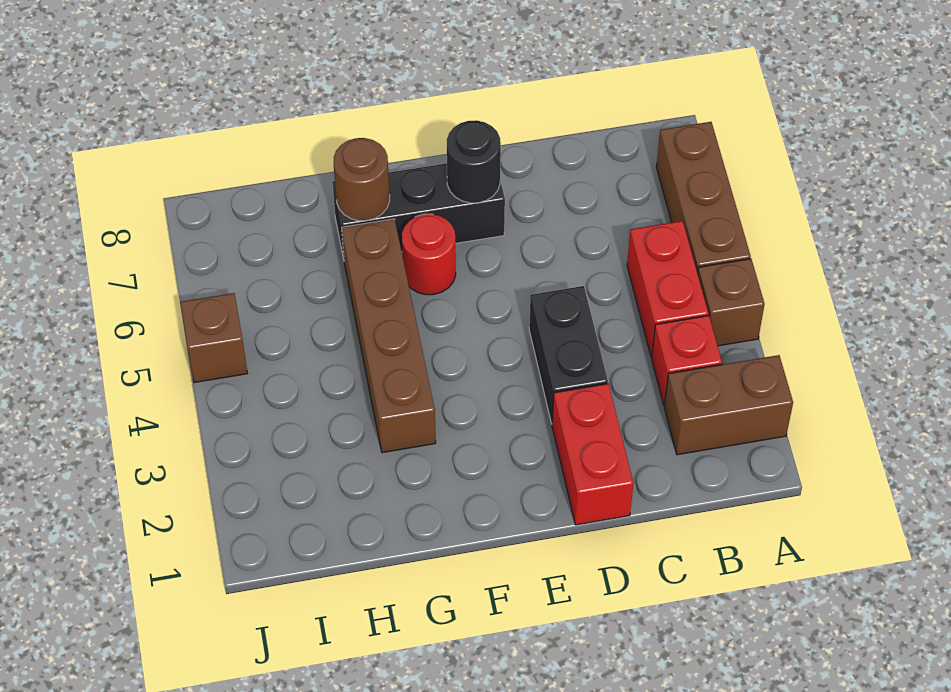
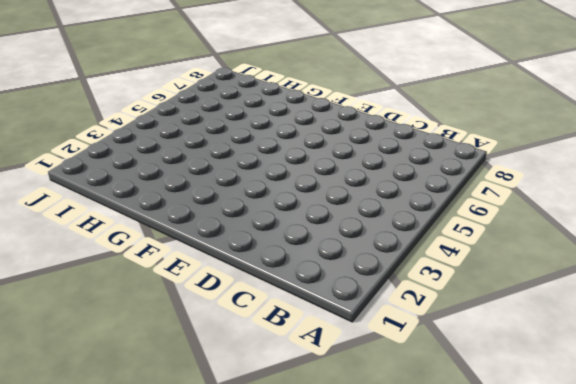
none -> brown brick A2:B2 level 1
none -> brown brick A4 level 1
none -> brown brick A5:A7 level 1

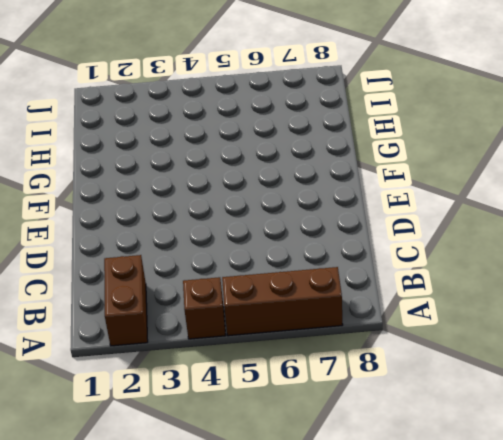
none -> red brick B3 level 1
none -> red brick B4:B5 level 1
none -> red brick D1:D2 level 1

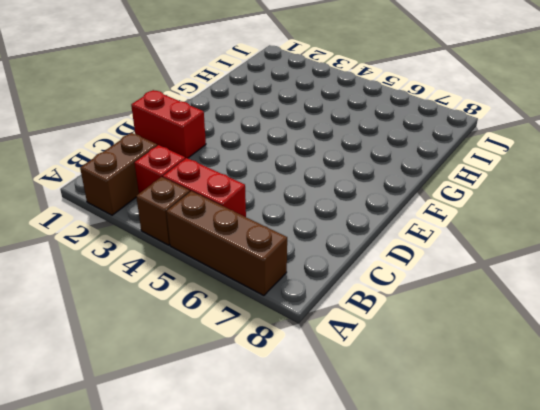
none -> black brick D3:D4 level 1
none -> black brick E7:G7 level 1
none -> red round brick F6 level 1

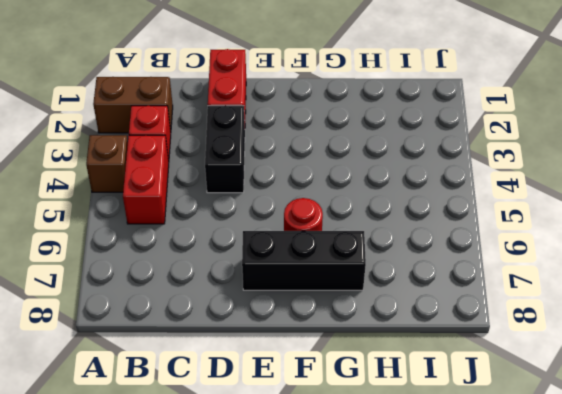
none -> brown brick A5:A7 level 1
none -> brown brick G3:G6 level 1
none -> brown brick J5 level 1

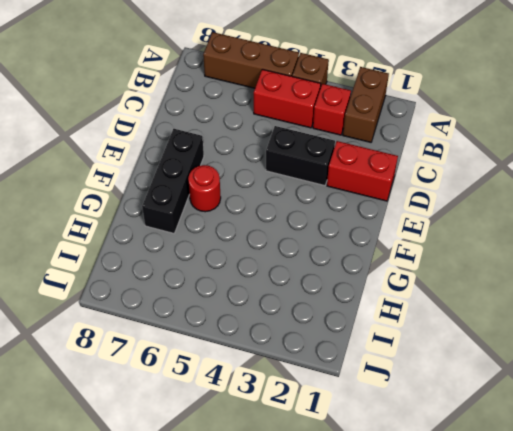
none -> brown brick G3:G6 level 1
none -> brown brick J5 level 1
none -> black round brick E7 level 2

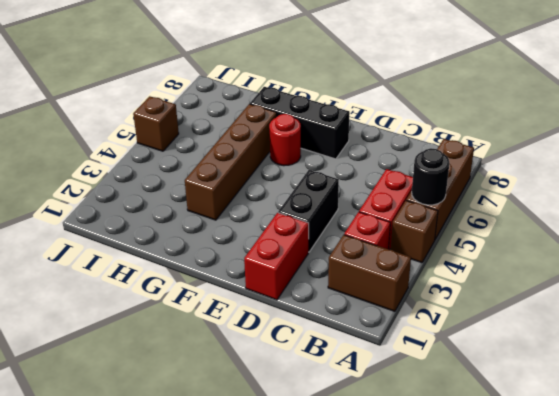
black round brick A5 level 2 -> black round brick E7 level 2
none -> brown round brick G7 level 2

